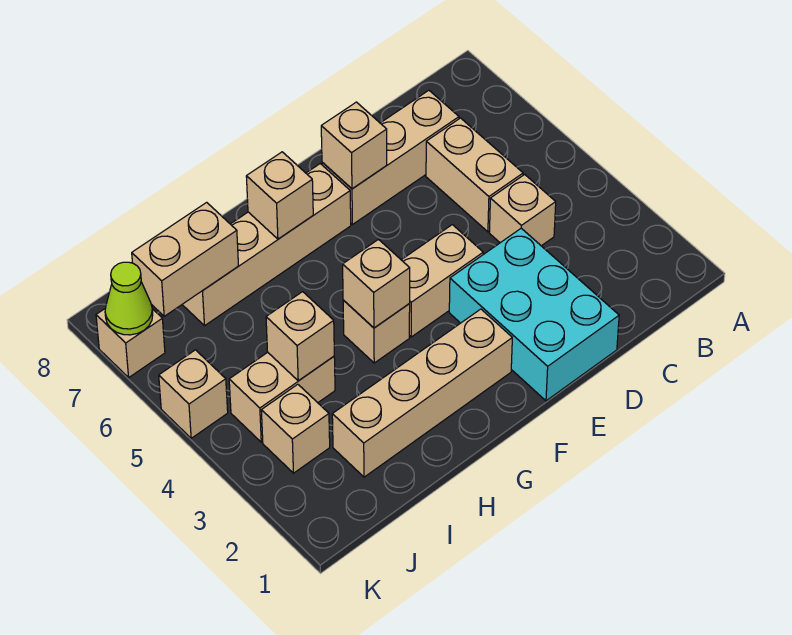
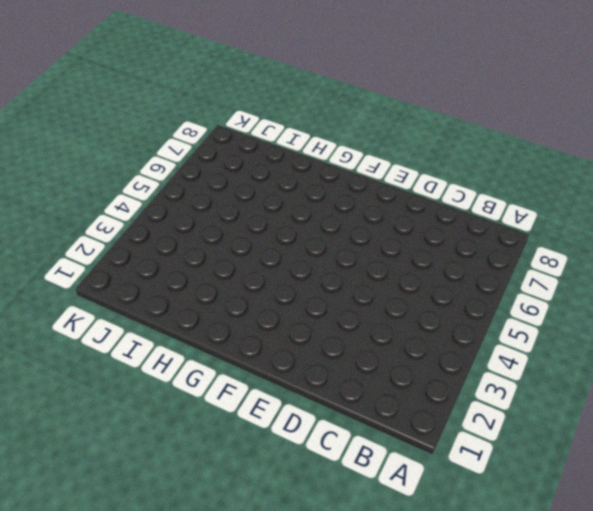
none -> tan brick C4 level 1
none -> tan brick C5:C6 level 1
none -> tan brick C7:E7 level 1

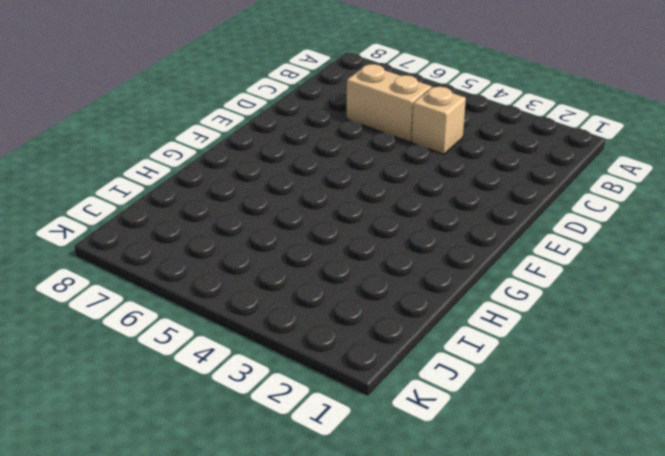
none -> tan brick C7:E7 level 1
none -> cyan brick D1:E3 level 1
none -> tan brick E4:F4 level 1

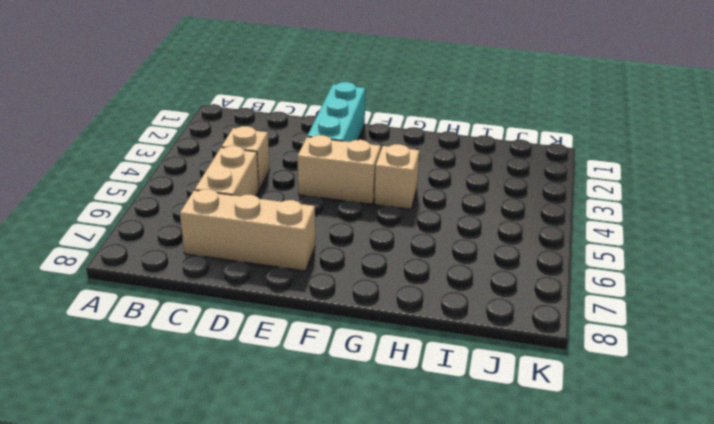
cyan brick E1:E3 level 1 -> cyan brick D1:E3 level 1
none -> tan brick F2:I2 level 1
none -> tan brick F7:I7 level 1
none -> tan brick I4:J4 level 1

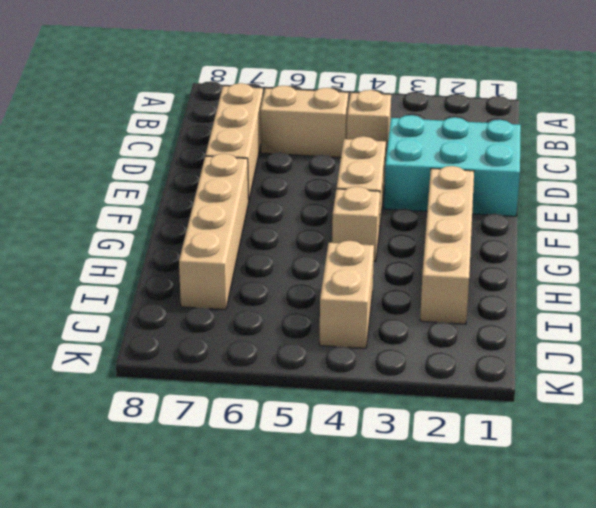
none -> tan brick J3 level 1
none -> tan brick K5 level 1
none -> tan brick K7 level 1

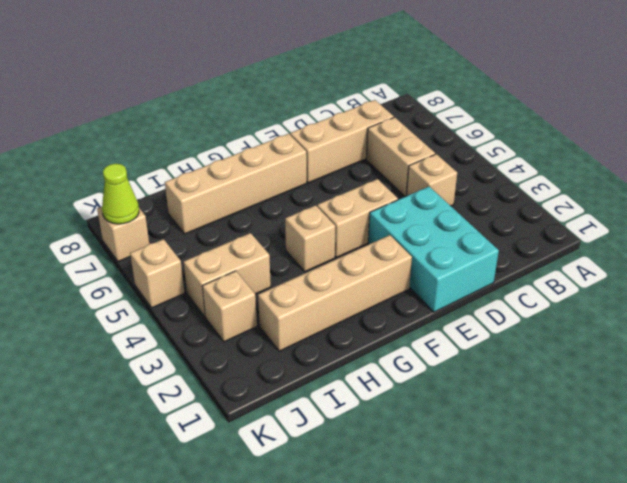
none -> tan brick E7 level 2
none -> tan brick G4 level 2
none -> tan brick G7 level 2

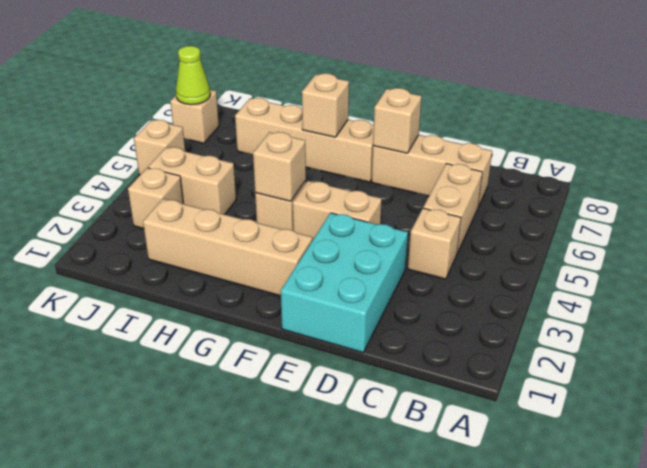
none -> tan brick I4 level 2
none -> tan brick I7:J7 level 2

